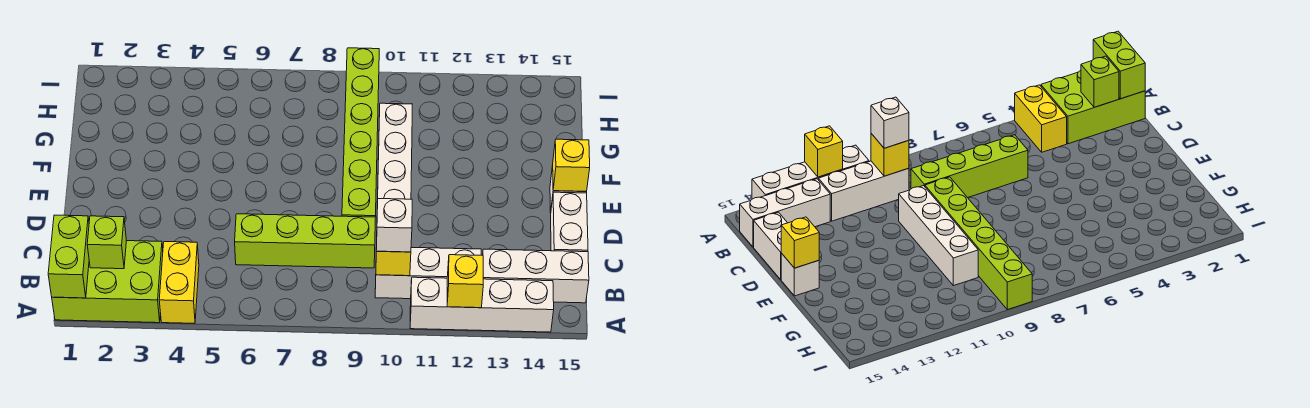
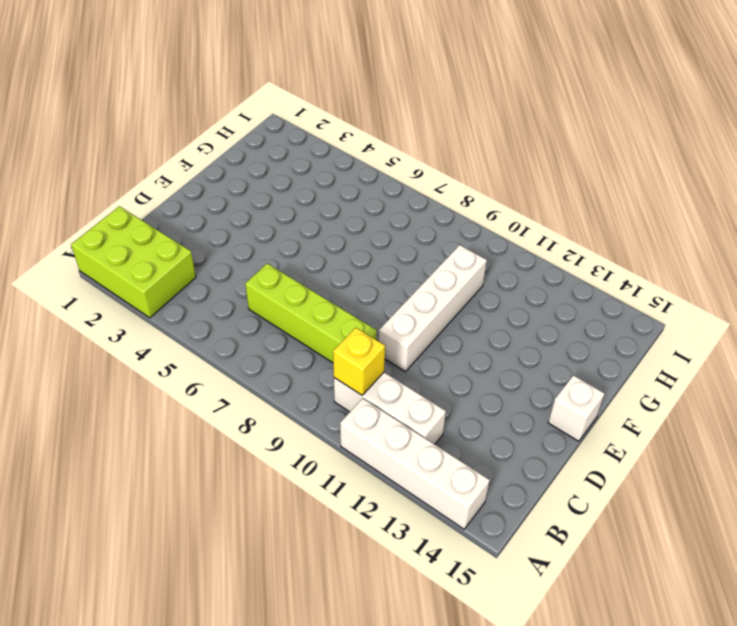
none -> yellow brick A4:B4 level 1
none -> white brick B13:B15 level 1
none -> white brick C15:D15 level 1

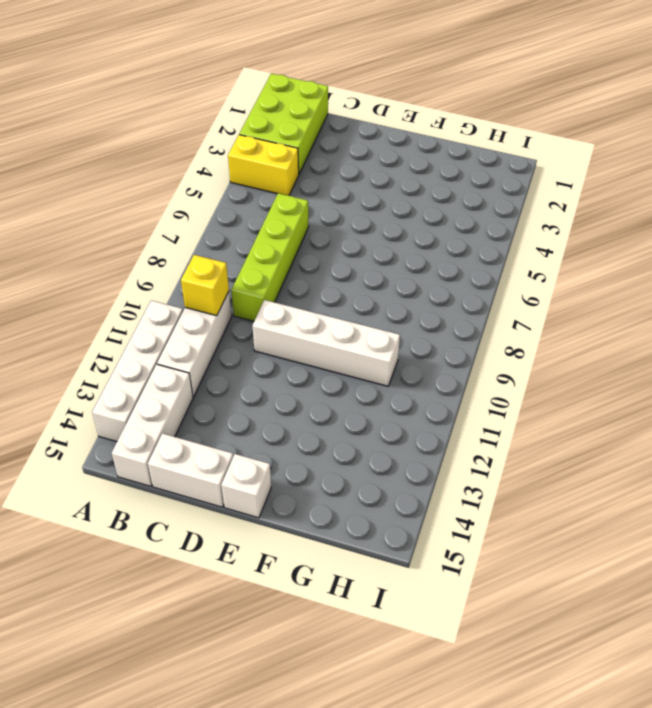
none -> lime brick D9:I9 level 1
none -> lime brick A1:B1 level 2
none -> yellow brick A12 level 2

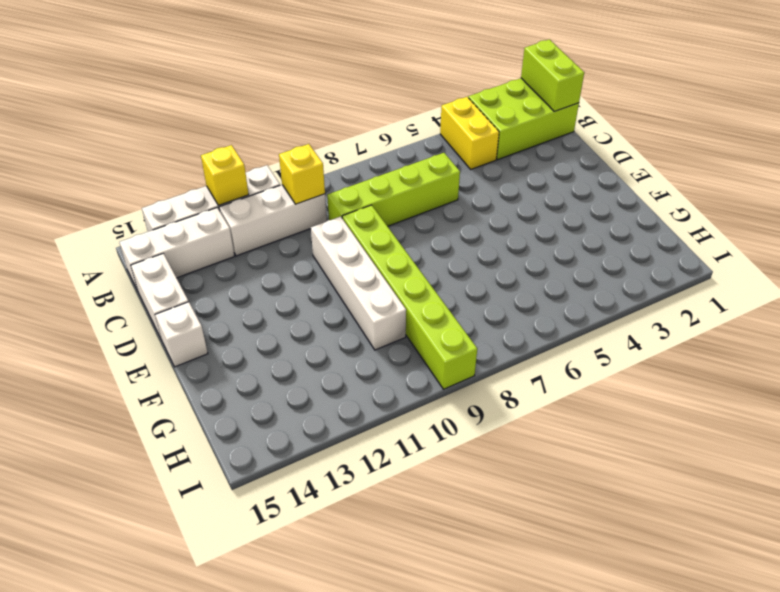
none -> lime brick B2 level 2
none -> yellow brick E15 level 2
none -> white brick B10 level 3

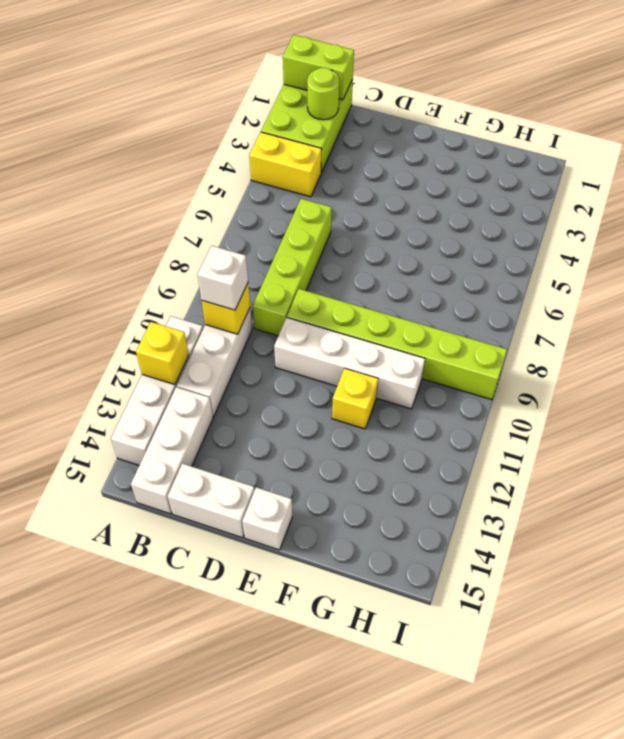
lime round brick B2 level 2 -> lime brick B2 level 2
yellow brick F11 level 1 -> yellow brick E15 level 2

